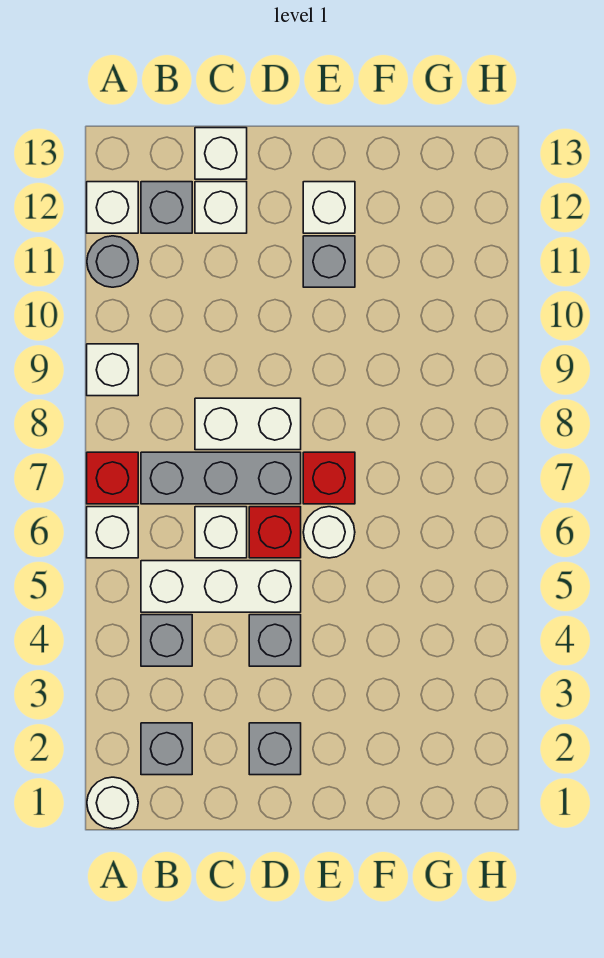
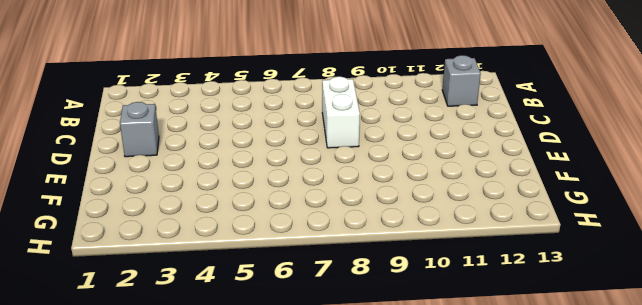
none -> white round brick A1 level 1
none -> white brick A6 level 1
none -> red brick A7 level 1

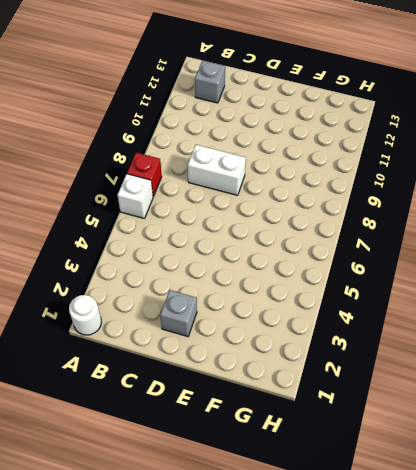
none -> white brick A9 level 1
none -> grey round brick A11 level 1
none -> white brick A12 level 1

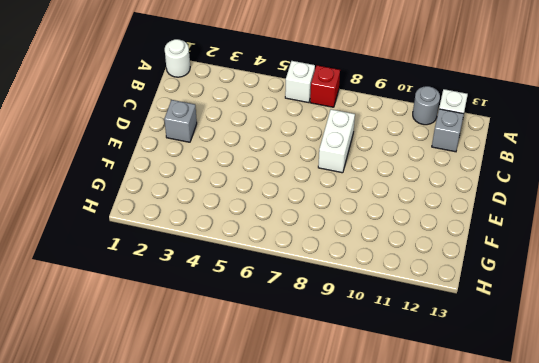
none -> white brick A9 level 1
none -> grey brick B2 level 1
none -> grey brick B4 level 1

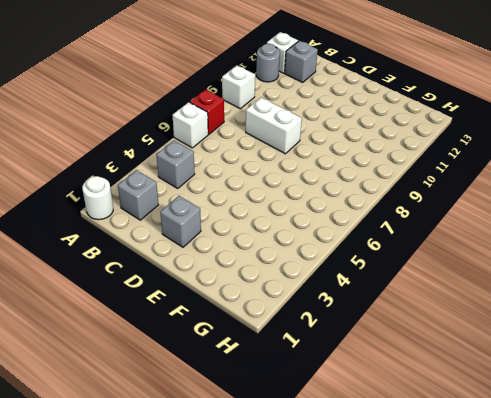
none -> white brick B5:D5 level 1
none -> grey brick B7:D7 level 1
none -> white brick C6 level 1

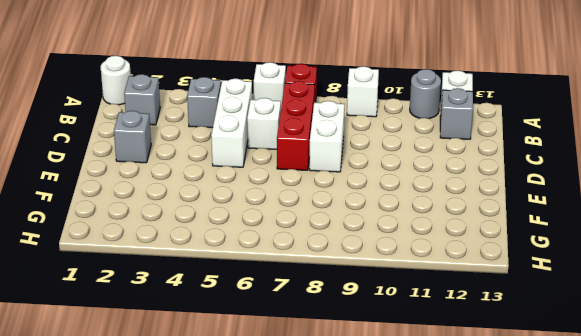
red brick B7:D7 level 1 -> grey brick B7:D7 level 1
none -> white brick C12 level 1
none -> white brick C13 level 1
none -> grey brick D4 level 1

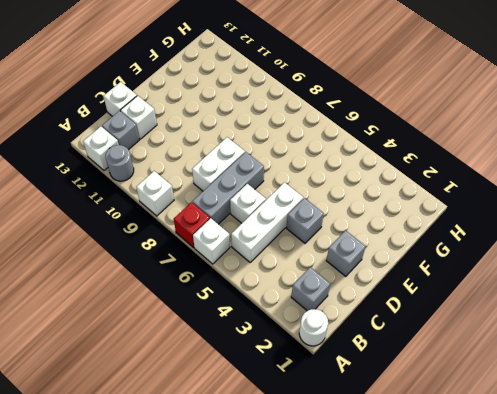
none -> grey brick B4 level 1
none -> red brick D6 level 1
none -> white round brick E6 level 1

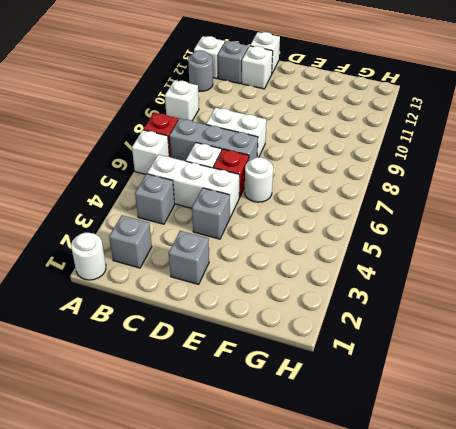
none -> red brick E7 level 1
none -> grey brick E11 level 1
none -> white brick E12 level 1

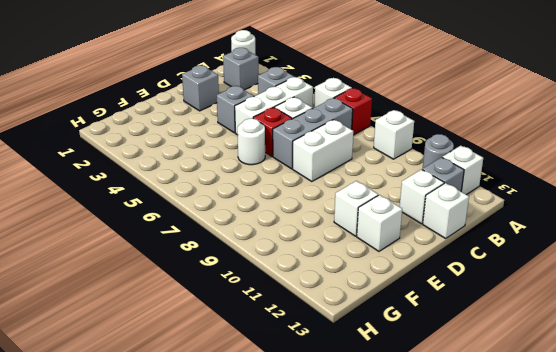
white brick E11 level 1 -> grey brick E11 level 1
none -> red brick E7 level 1

